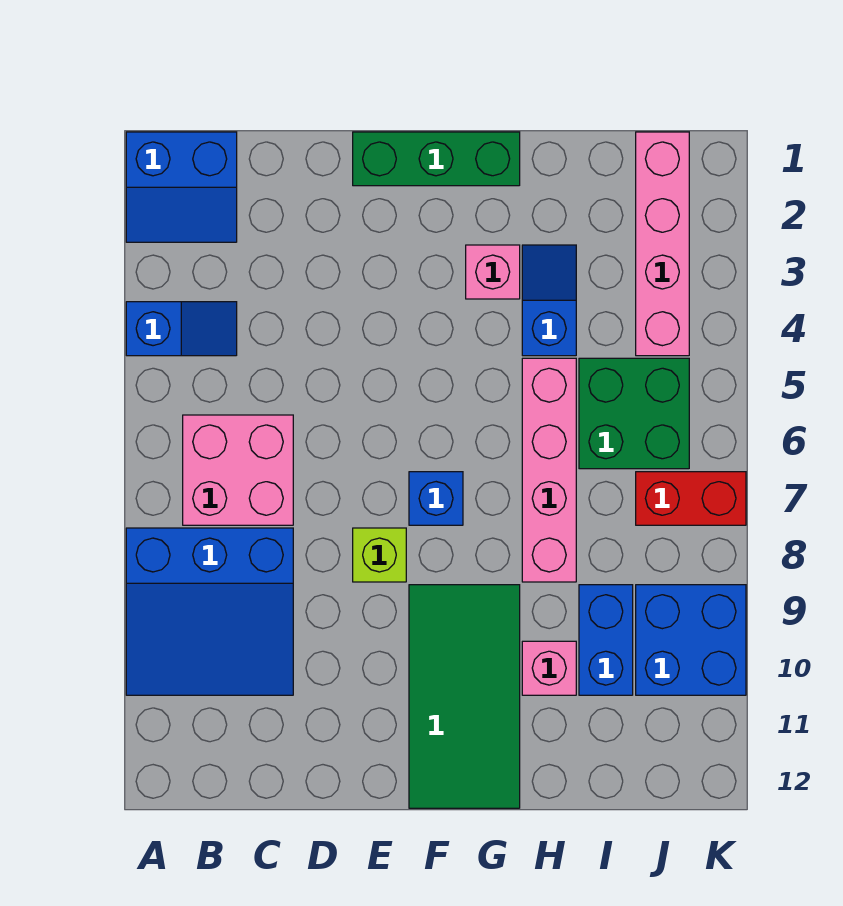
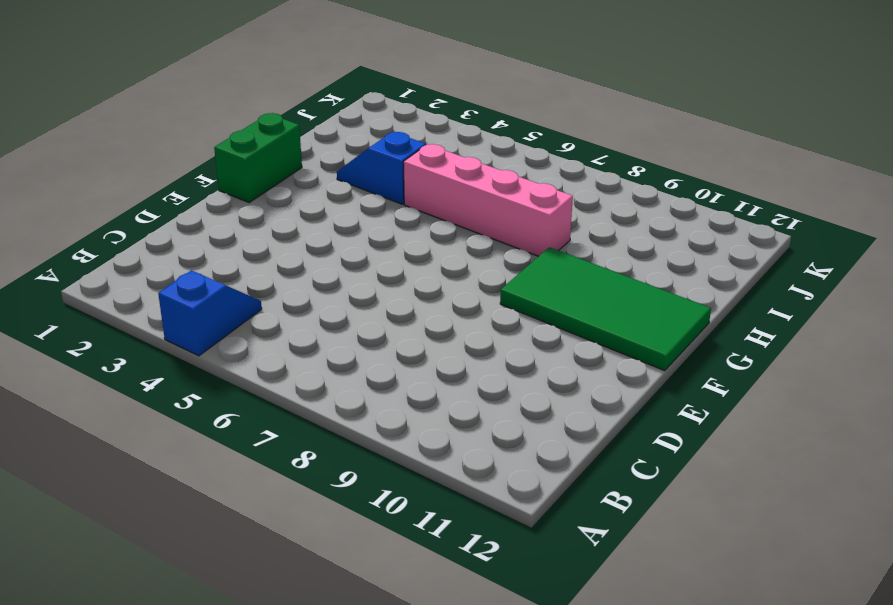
green brick F1:G1 level 1 -> green brick E1:G1 level 1
none -> blue slope A1:B2 level 1 top 1
none -> blue slope A8:C10 level 1 top 8
none -> pink brick B6:C7 level 1

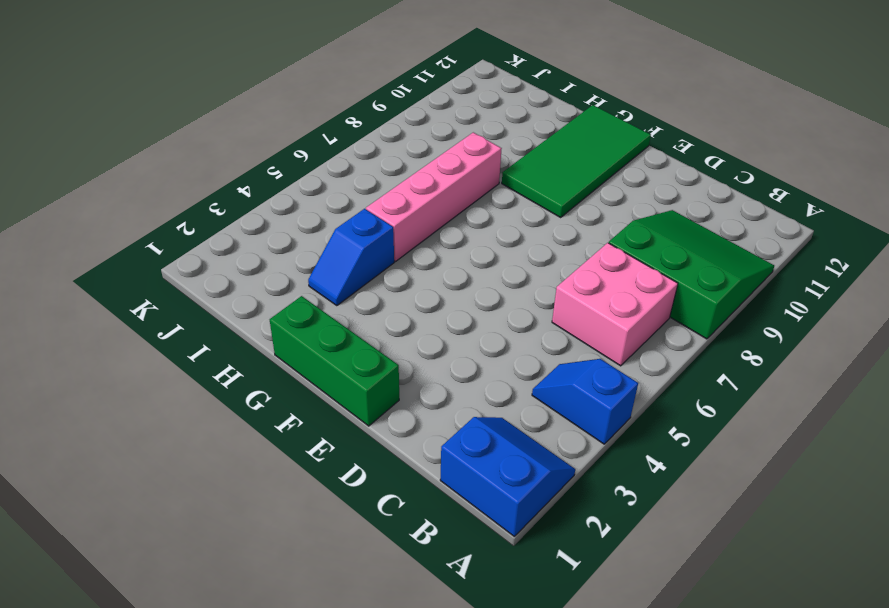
green slope A8:C10 level 1 top 8 -> blue slope A8:C10 level 1 top 8
none -> lime brick E8 level 1
none -> blue brick F7 level 1
none -> pink brick G3 level 1

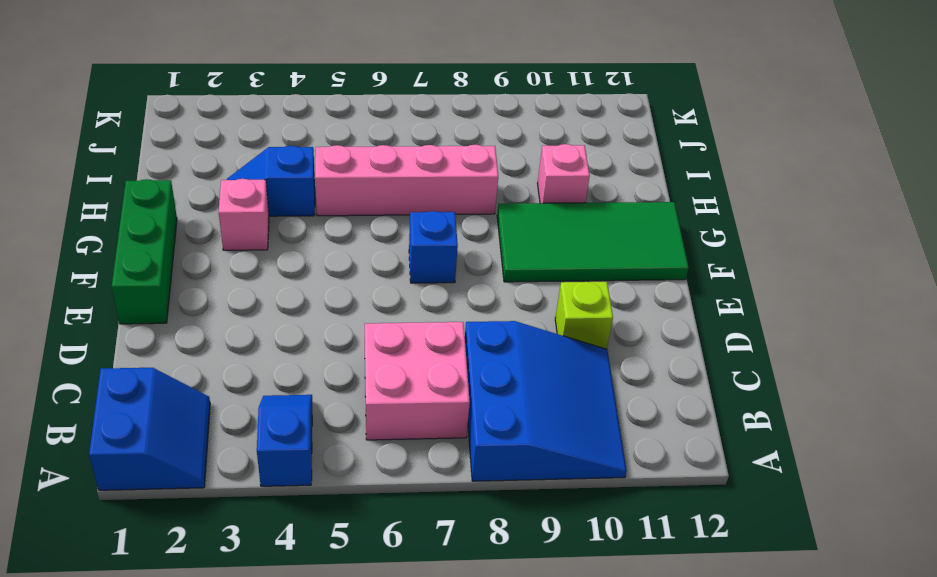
lime brick D10 level 1 -> lime brick E8 level 1
none -> green brick I5:J6 level 1
none -> blue brick I9:I10 level 1
none -> pink brick J1:J4 level 1

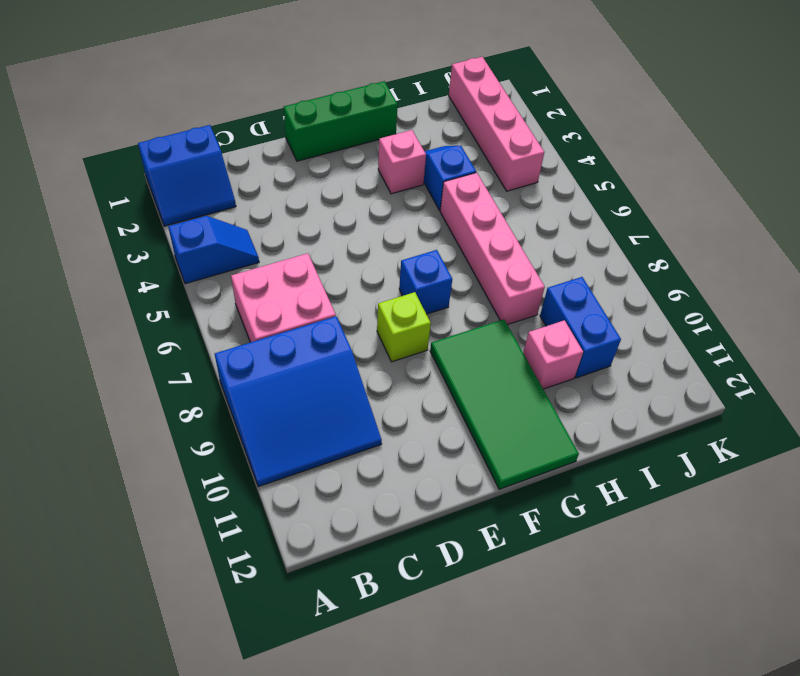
none -> green brick I5:J6 level 1
none -> red brick J7:K7 level 1
none -> blue brick J9:K10 level 1

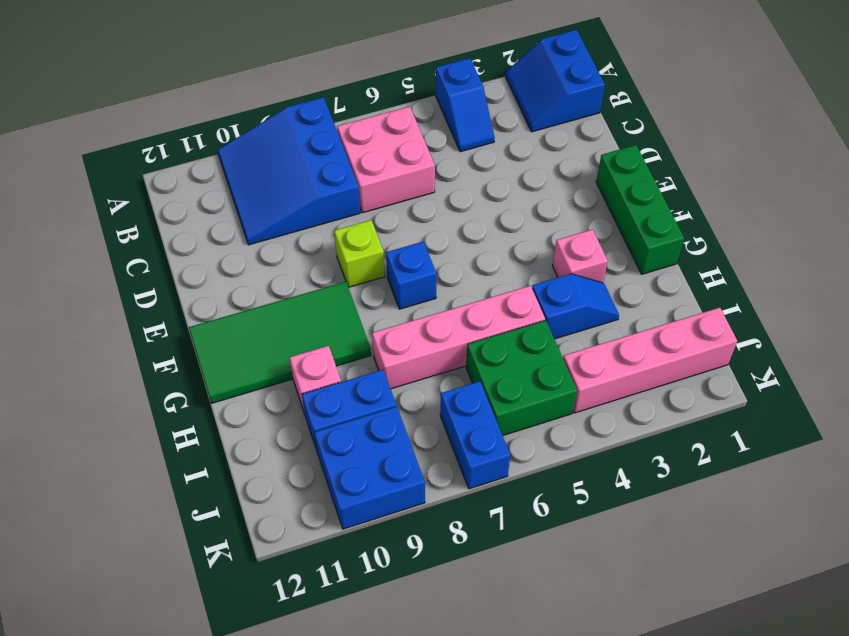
blue brick J7:K7 level 1 -> red brick J7:K7 level 1

